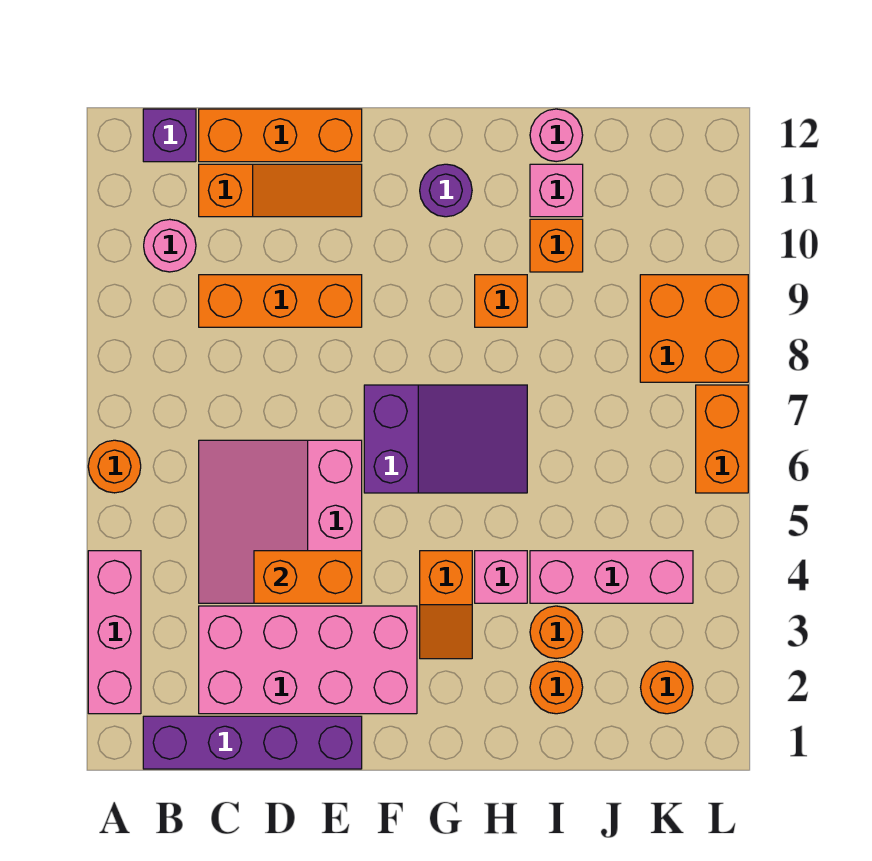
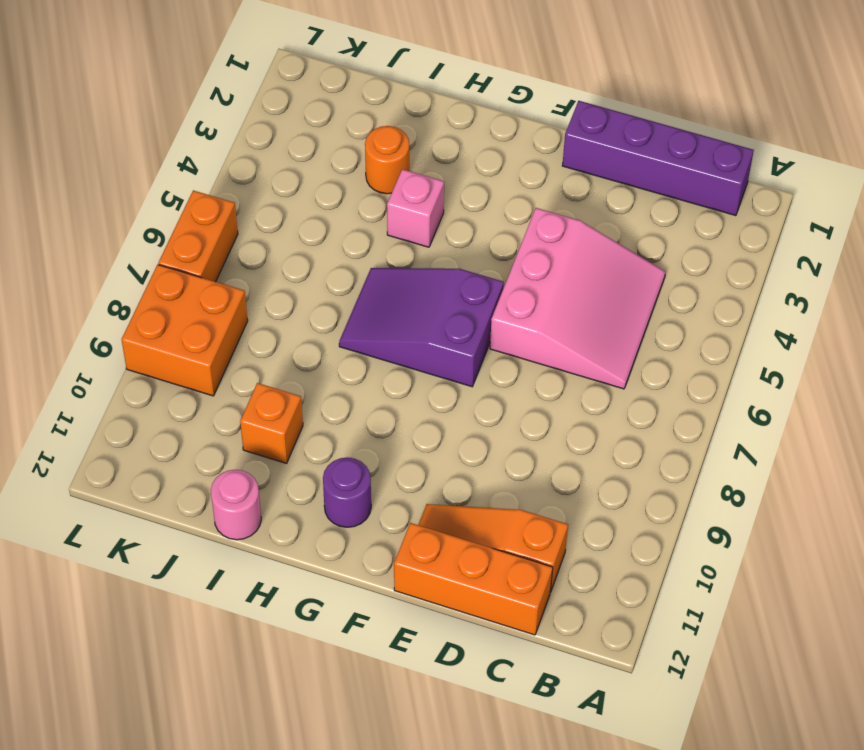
none -> pink brick A2:A4 level 1
none -> orange round brick A6 level 1
none -> pink round brick B10 level 1

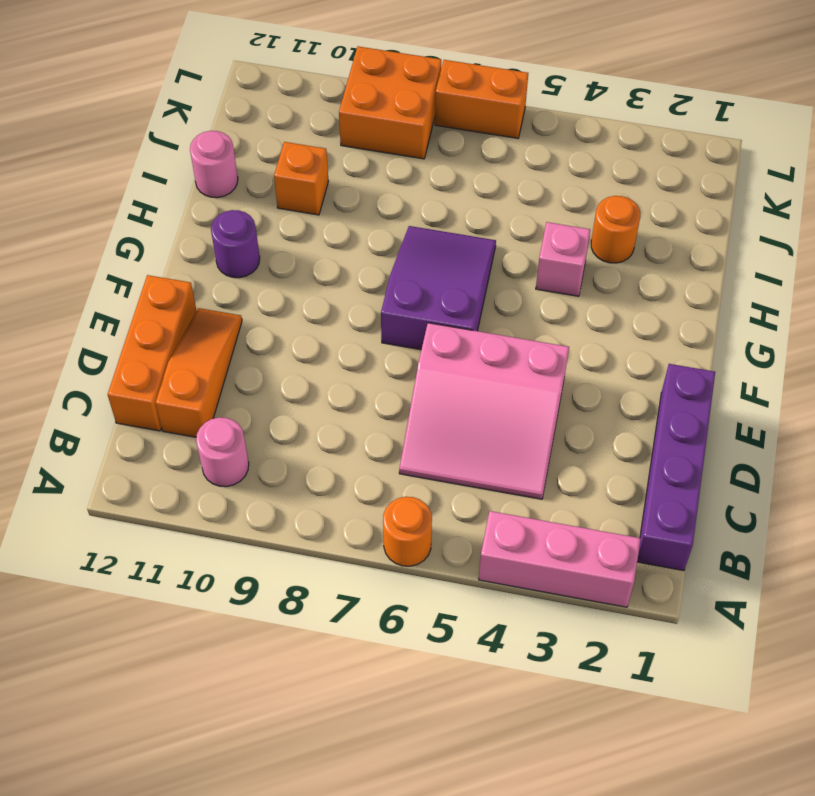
none -> purple brick B12 level 1
none -> pink brick C2:F3 level 1
none -> orange brick C9:E9 level 1

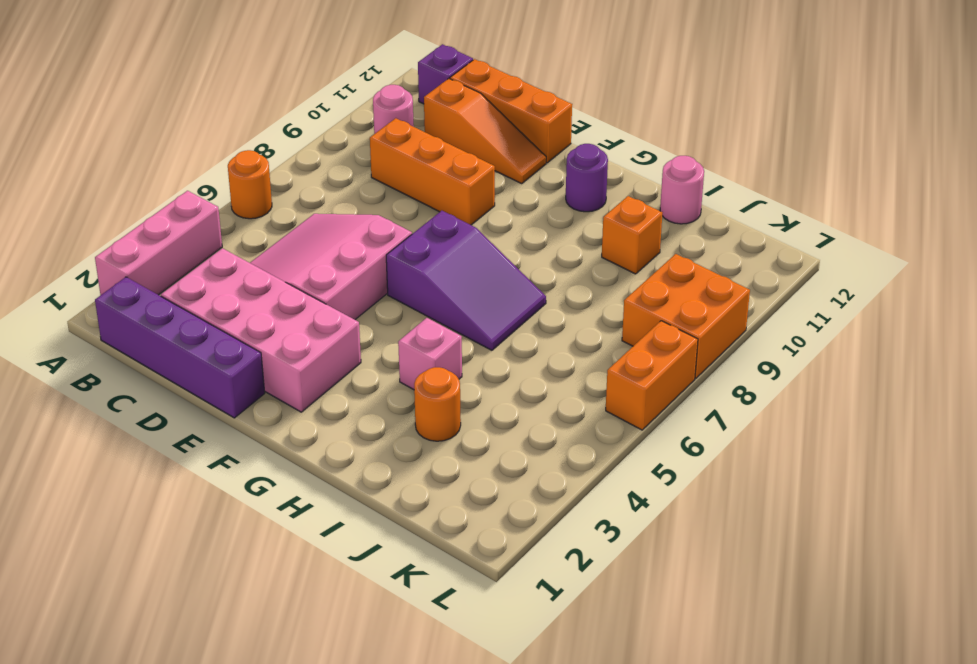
none -> orange slope G3:G4 level 1 top 4
none -> orange brick H9 level 1
none -> orange round brick I2 level 1

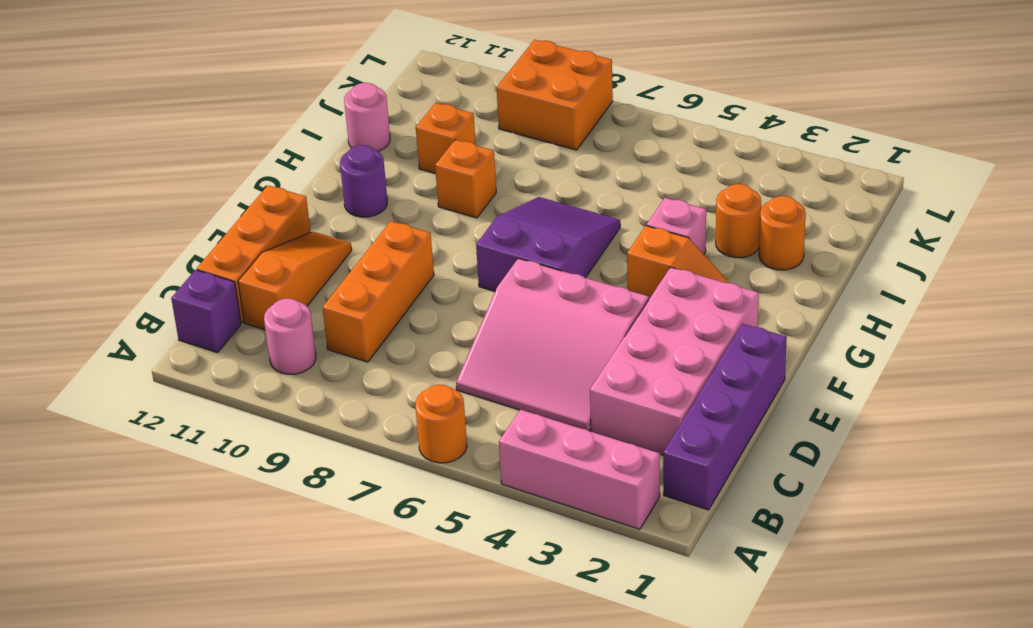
none -> pink brick I4:K4 level 1
none -> pink brick I11 level 1
none -> orange round brick K2 level 1

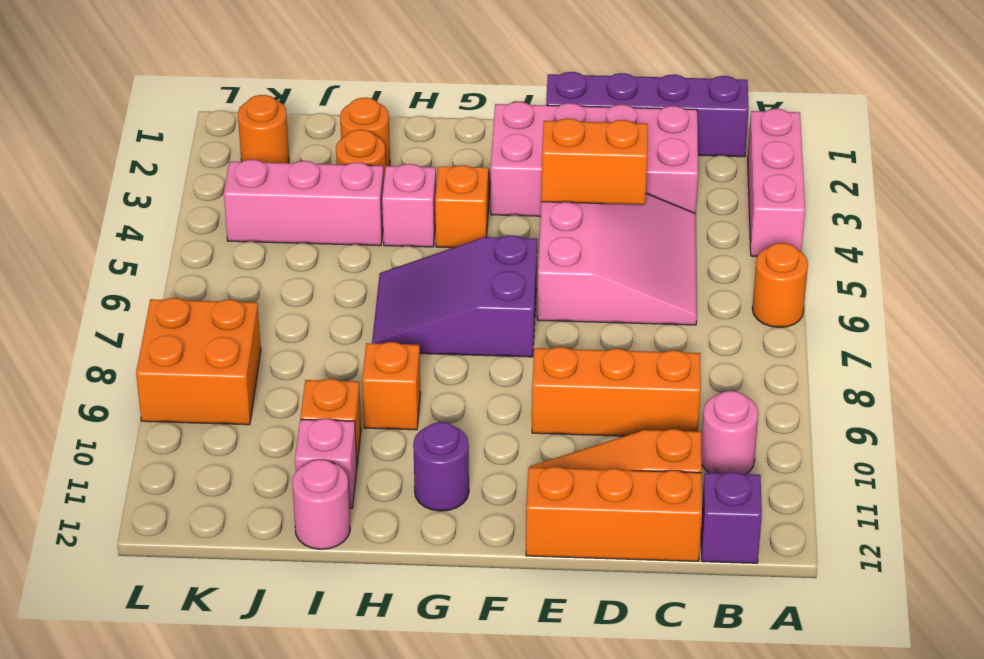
none -> orange brick L6:L7 level 1

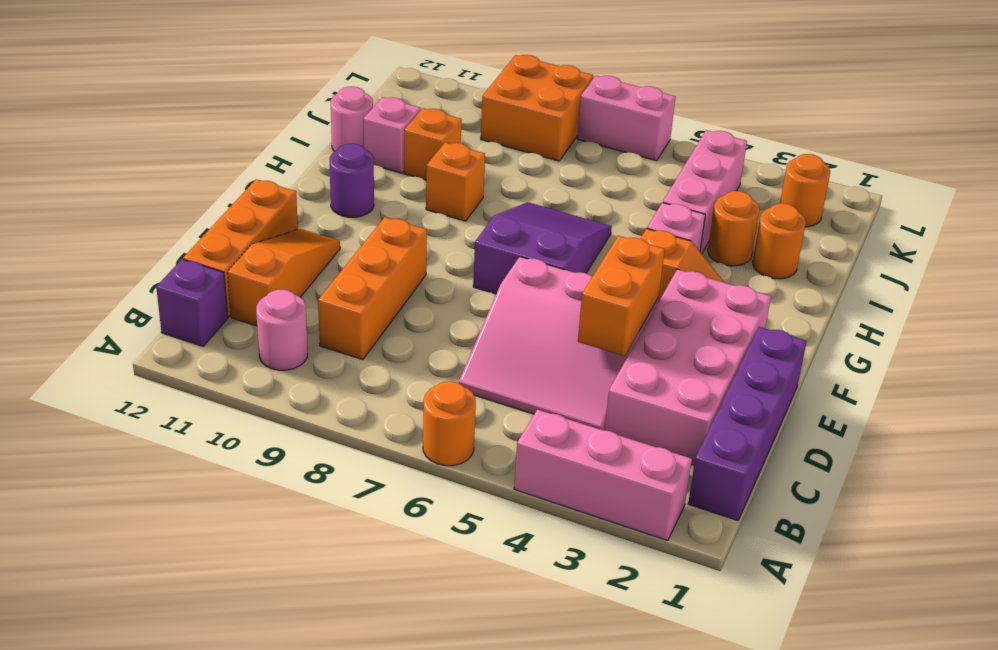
pink brick L6:L7 level 1 -> orange brick L6:L7 level 1

